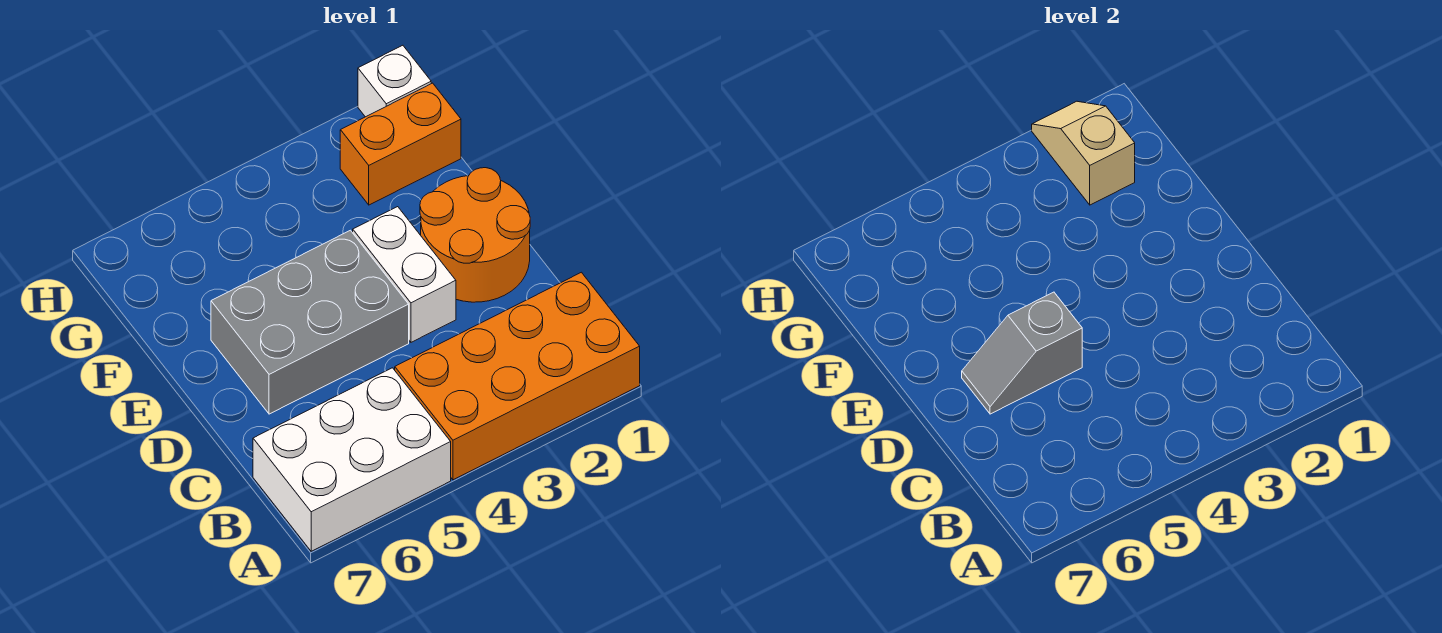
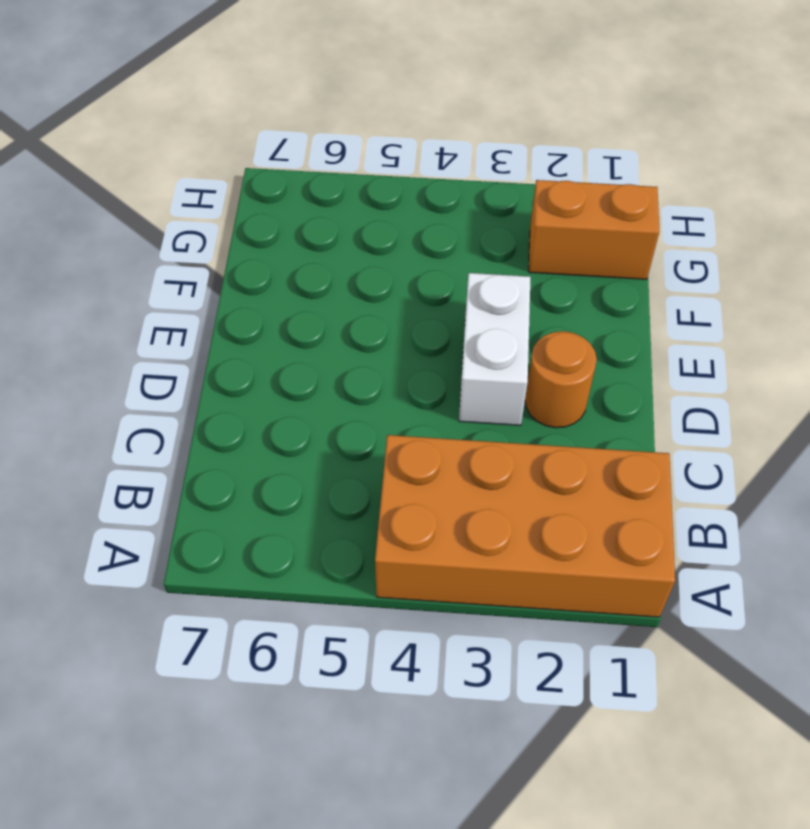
orange round brick D2 level 1 -> orange round brick D1:E2 level 1
none -> white brick A5:B7 level 1
none -> grey brick D4:E6 level 1

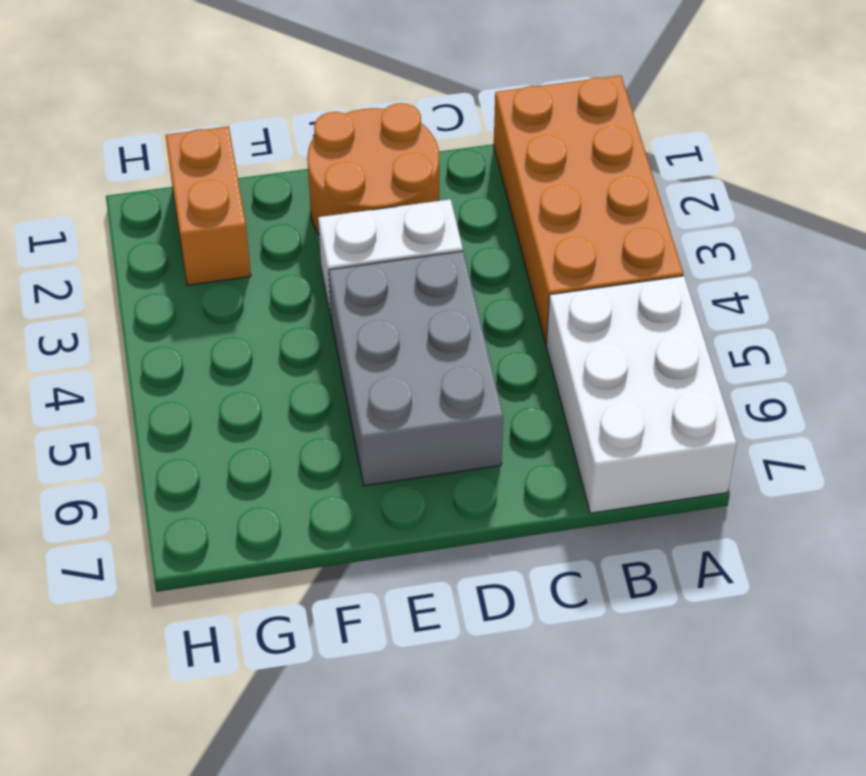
none -> white brick H1 level 1
none -> grey slope D5:D6 level 2 top 5

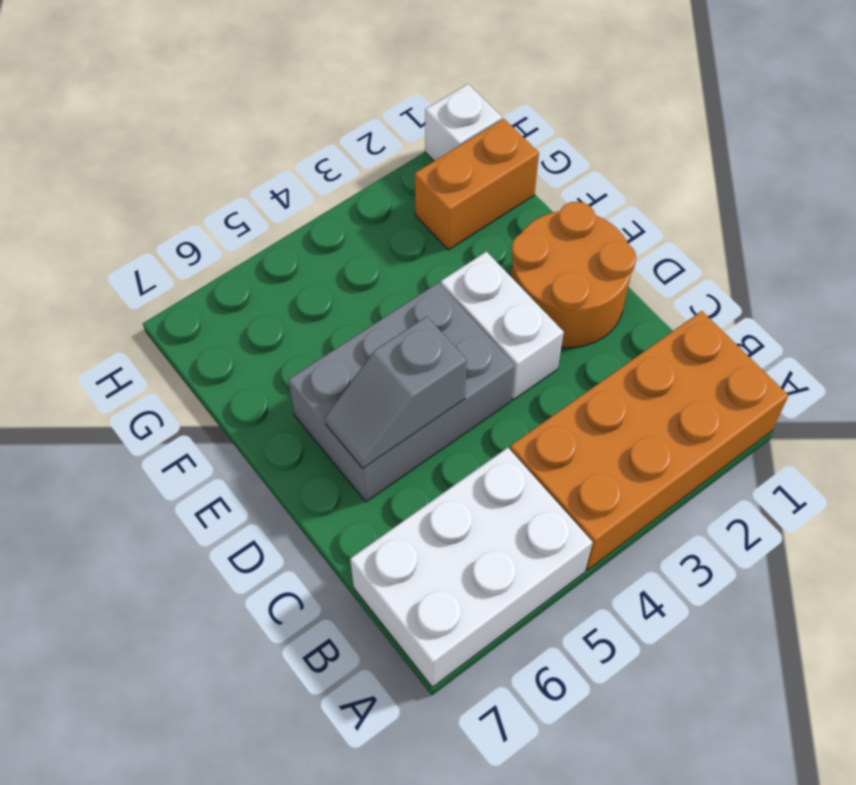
none -> tan slope G2:H2 level 2 top G

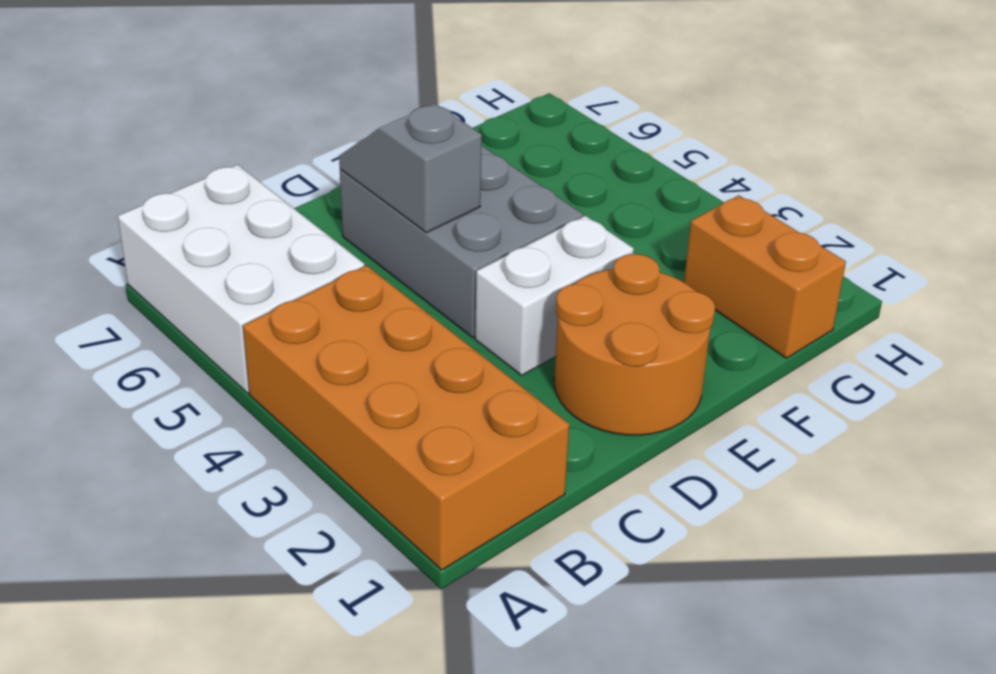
none -> white brick H1 level 1
none -> tan slope G2:H2 level 2 top G

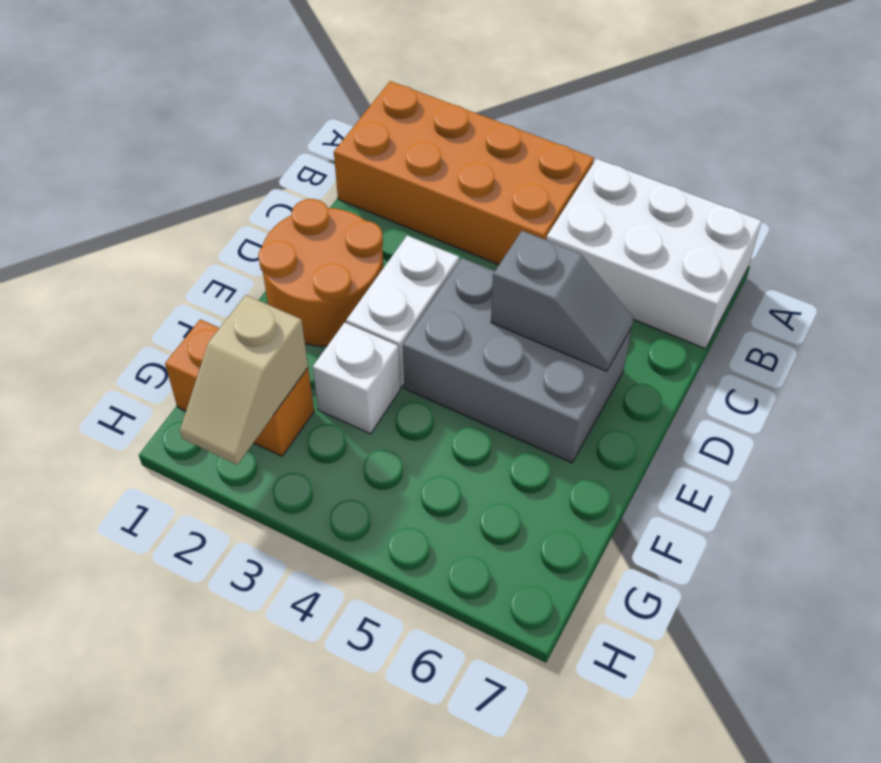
white brick F3 level 1 -> white brick H1 level 1

